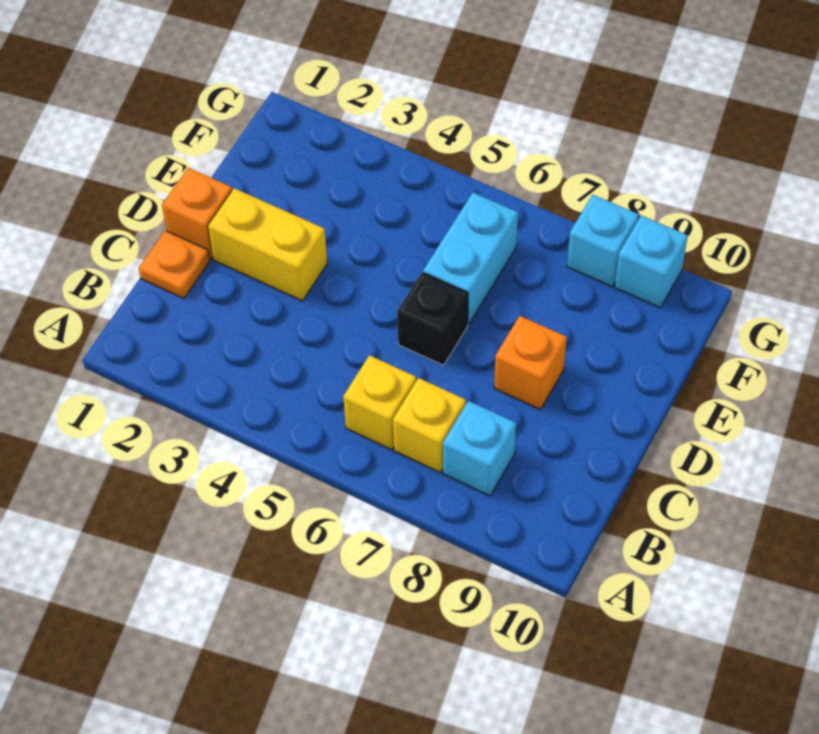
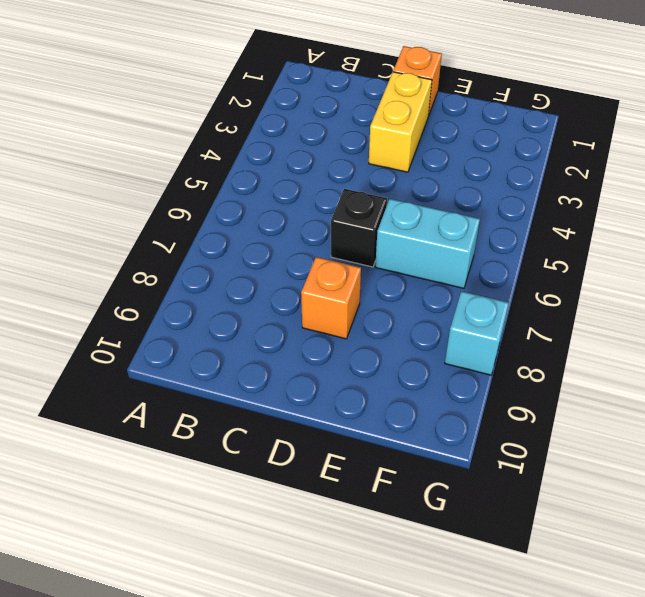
none -> yellow brick B6 level 1
none -> yellow brick B7 level 1

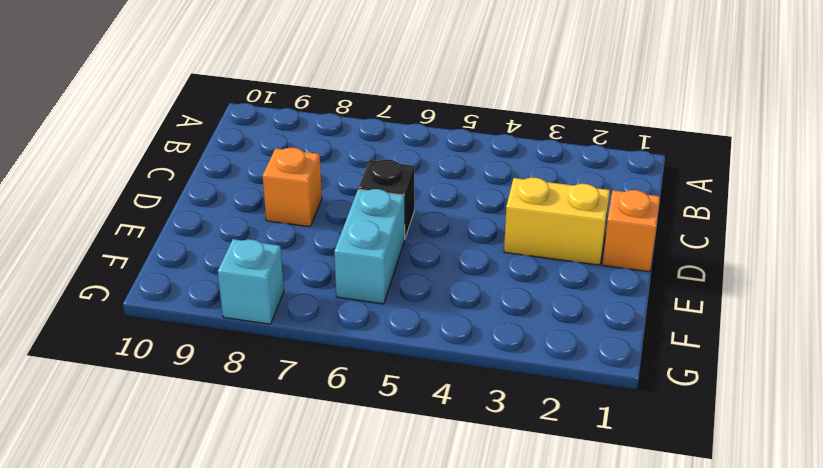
none -> yellow brick B6 level 1
none -> yellow brick B7 level 1

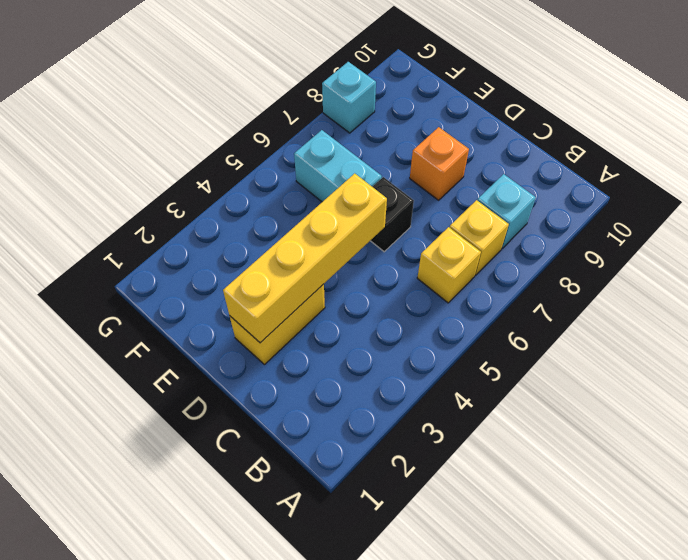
yellow brick D2:D5 level 2 -> none
none -> orange plate C1 level 1
none -> orange brick D1 level 1

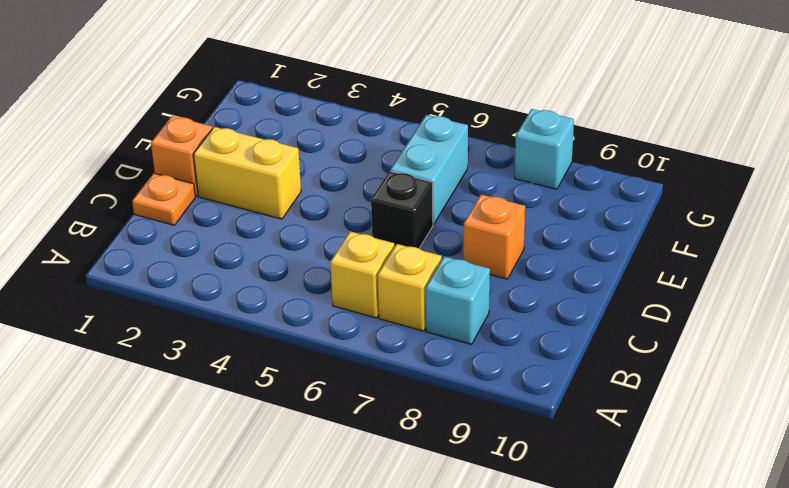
none -> cyan brick G9 level 1

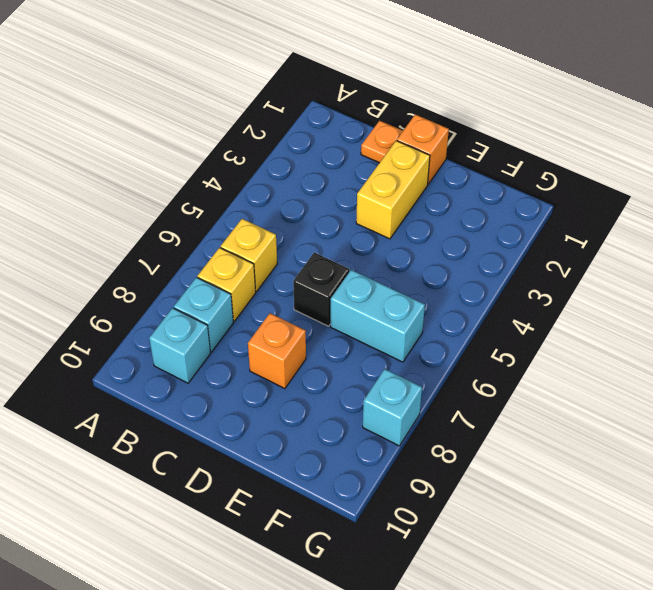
cyan brick B9 level 1 -> cyan brick G9 level 1

